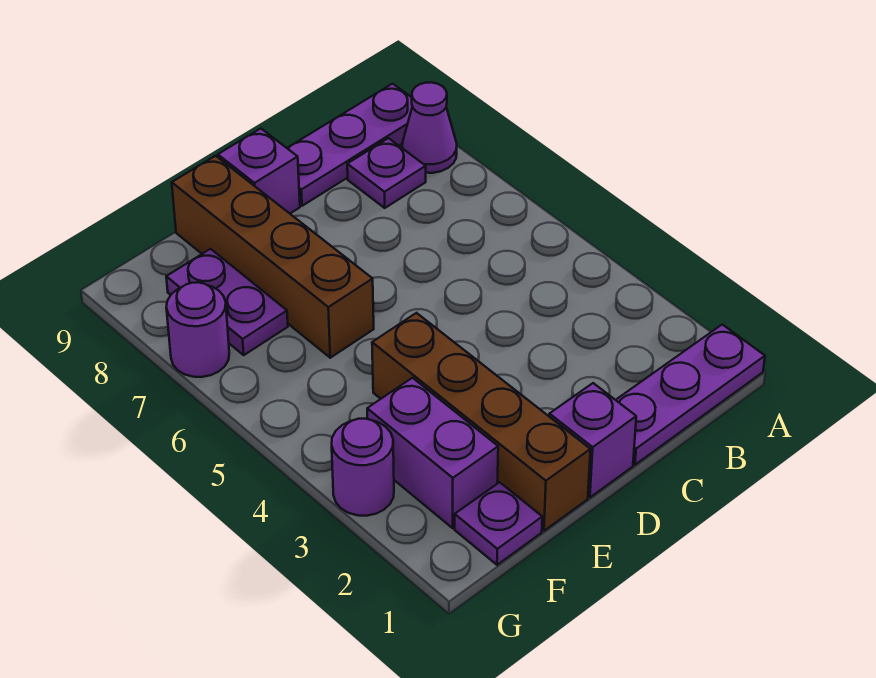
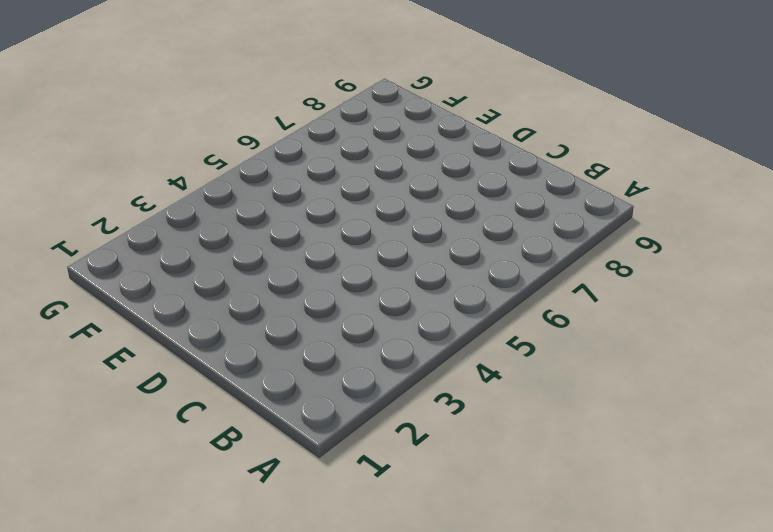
none -> purple plate A1:C1 level 1
none -> purple cone A8 level 1
none -> purple plate A9:C9 level 1

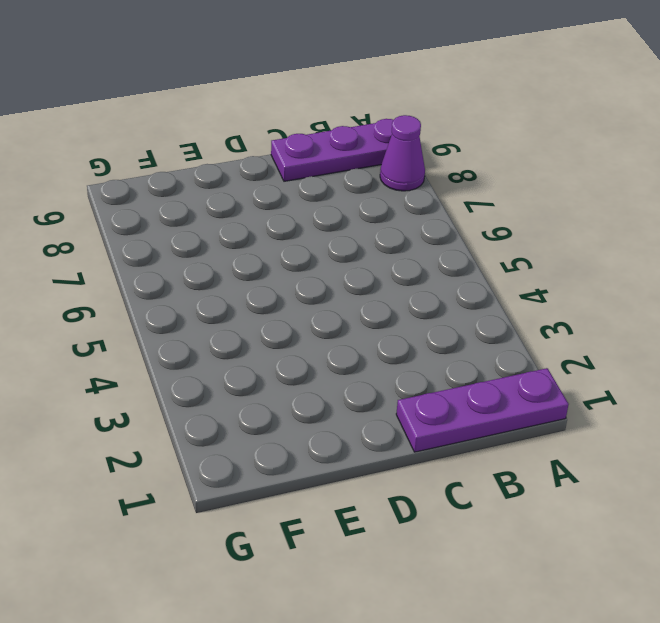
none -> purple plate B8 level 1
none -> purple brick D1 level 1
none -> purple brick D9 level 1

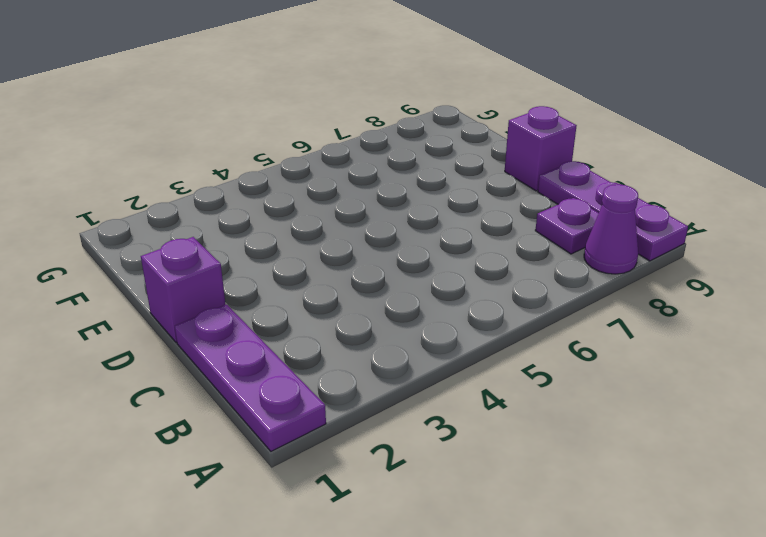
none -> brown brick E1:E4 level 1
none -> brown brick E6:E9 level 1
none -> purple plate F1 level 1

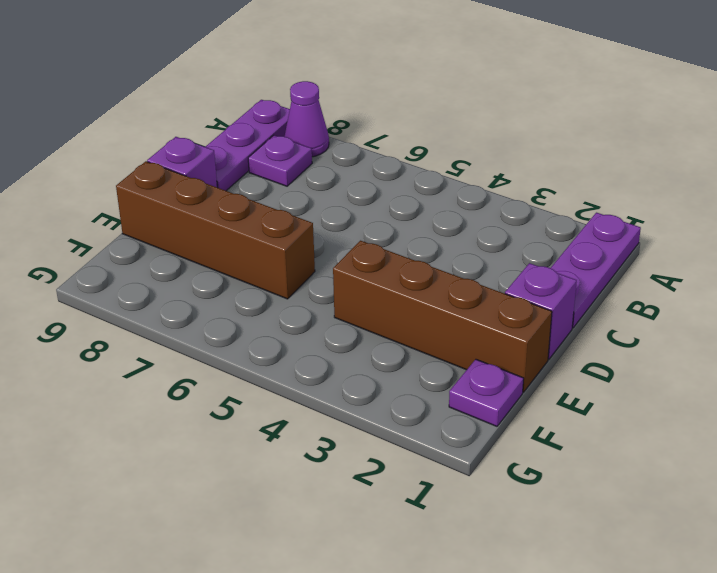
none -> purple brick F2:F3 level 1
none -> purple plate F7:F8 level 1
none -> purple round brick G3 level 1

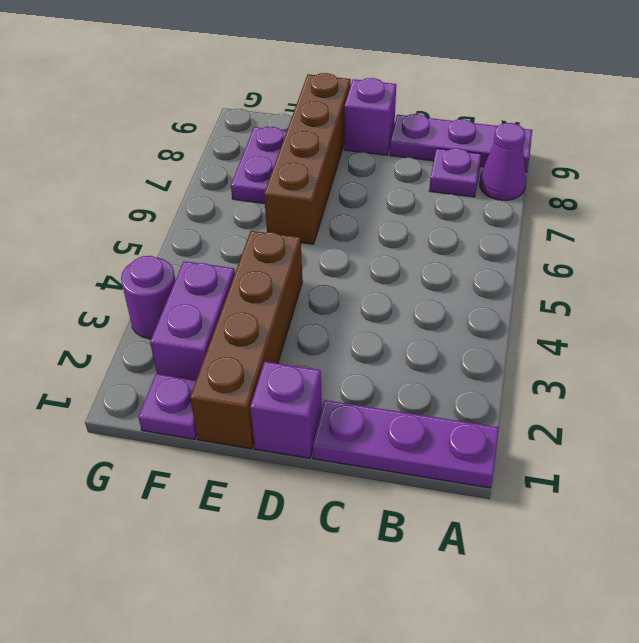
none -> purple round brick G7 level 1

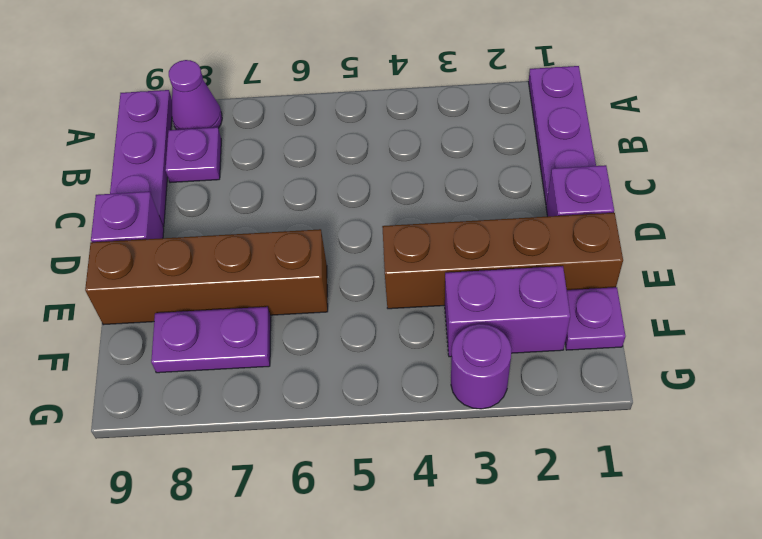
none -> purple round brick G7 level 1

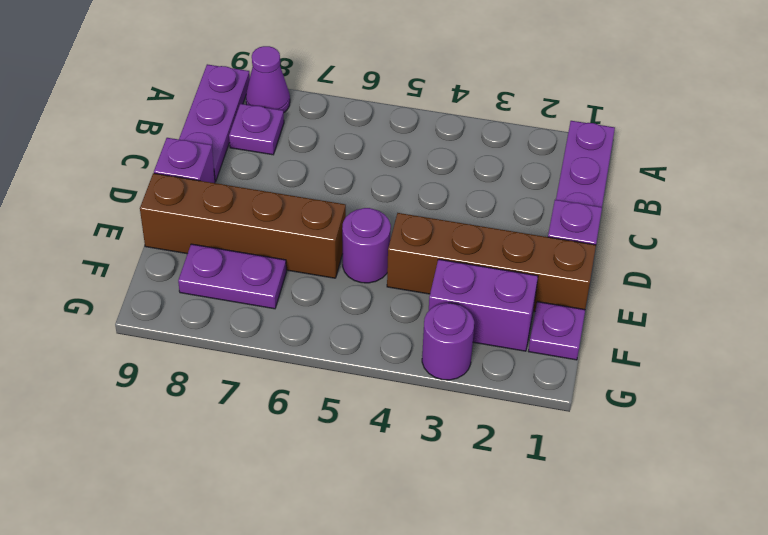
purple round brick E5 level 1 -> purple round brick G7 level 1

